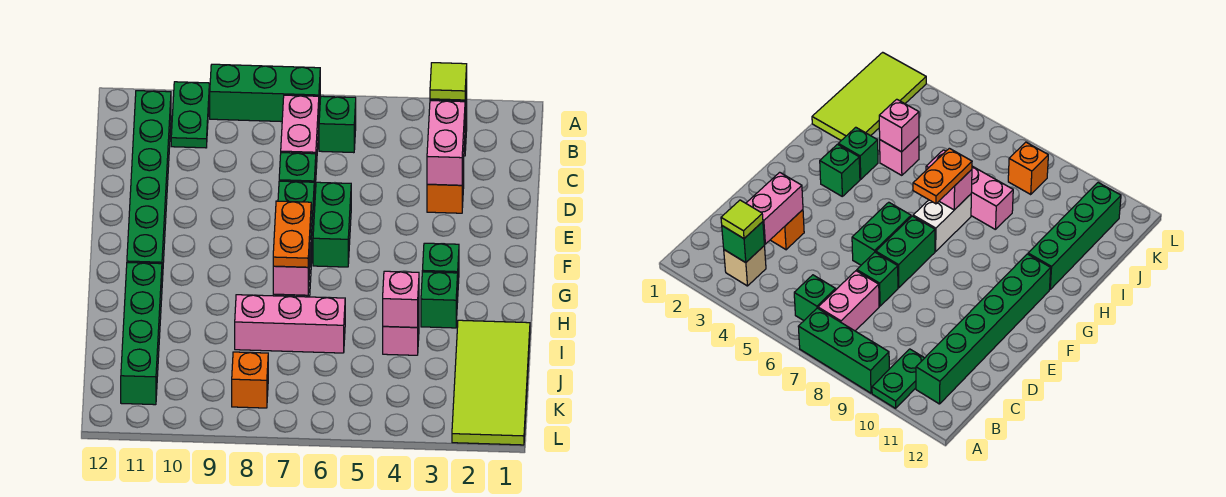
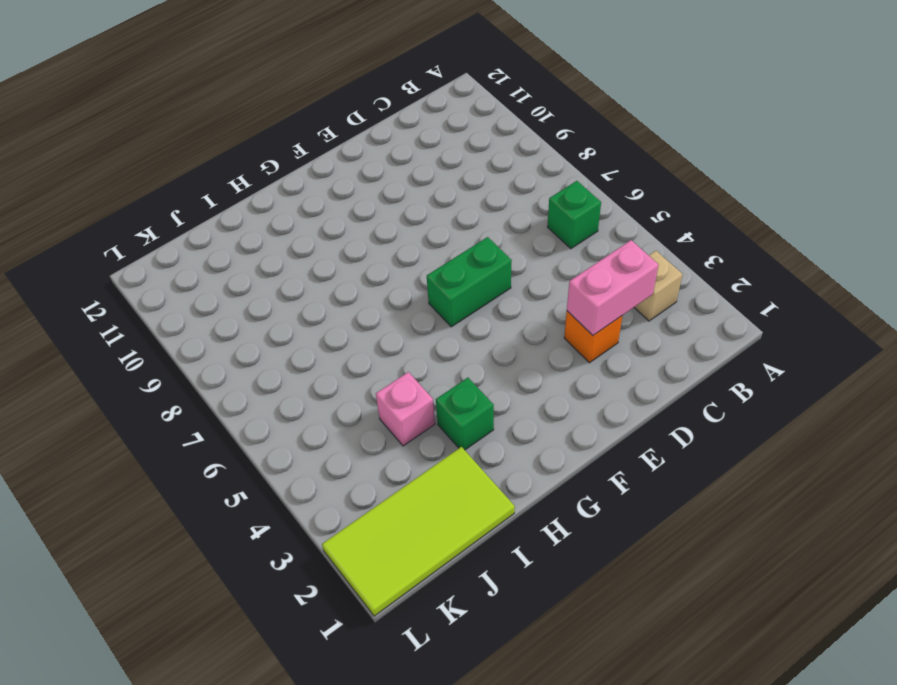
none -> green brick A7:A9 level 1
none -> green plate A10:B10 level 1
none -> pink brick B7:C7 level 1

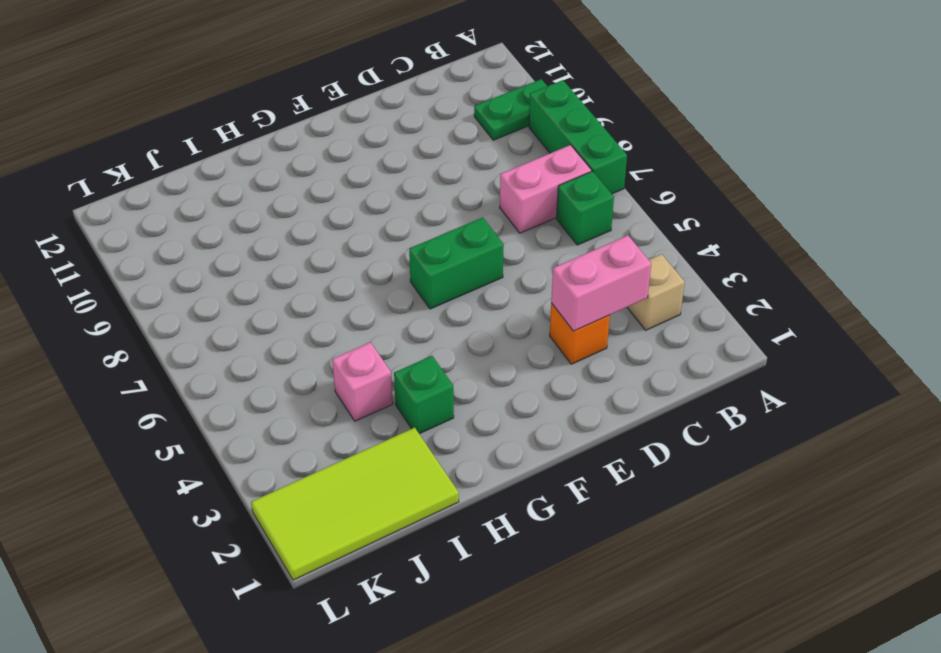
none -> green brick B11:G11 level 1
none -> green brick D7 level 1
none -> green brick E7:F7 level 1

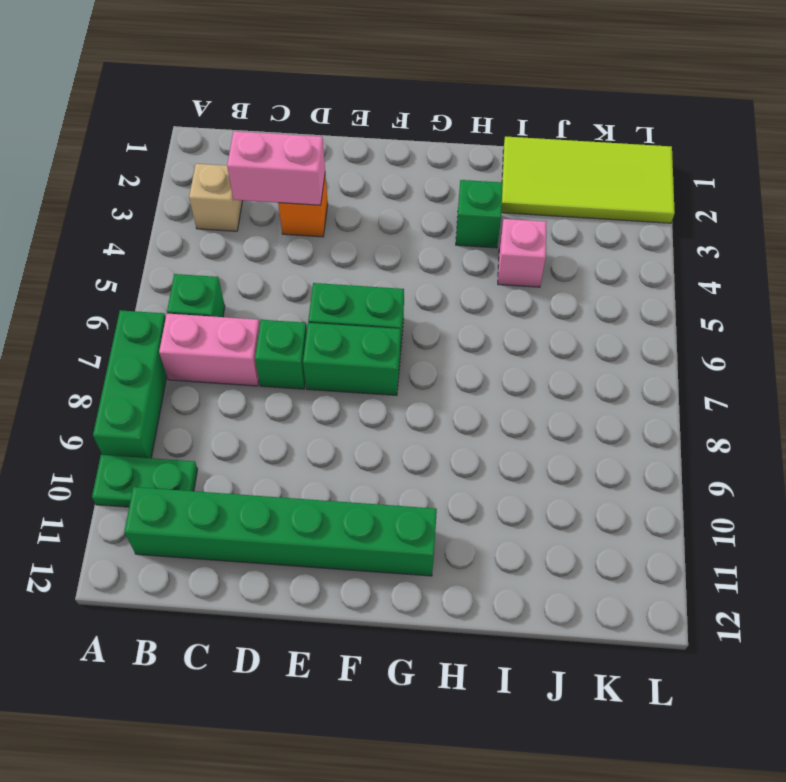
none -> green brick G3 level 1
none -> white brick G7:H7 level 1
none -> green brick H11:K11 level 1

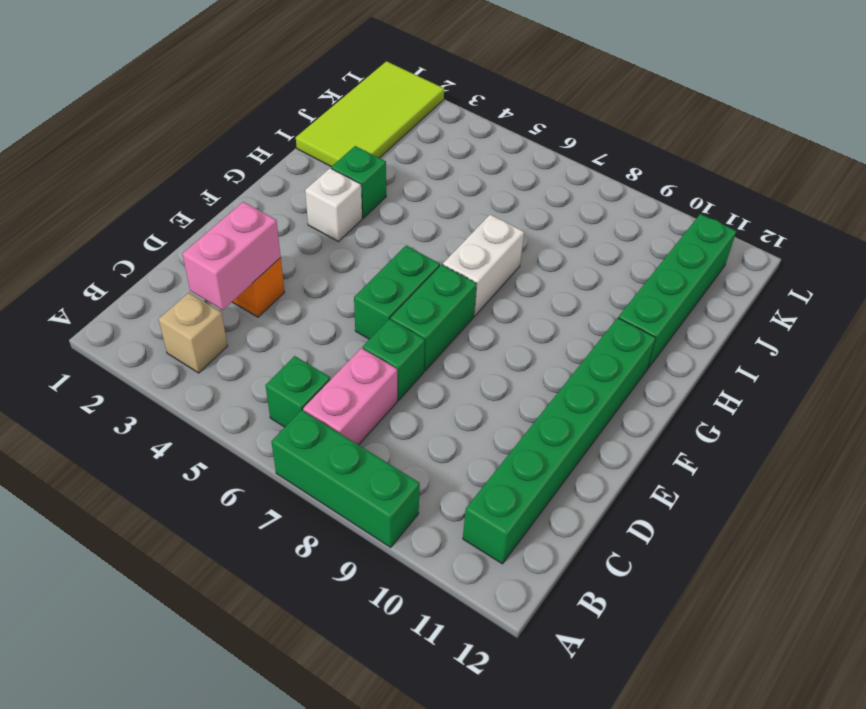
white brick G3 level 1 -> green brick G3 level 1
none -> green plate A10:B10 level 1
none -> pink brick I4 level 1
none -> pink brick I6:I8 level 1

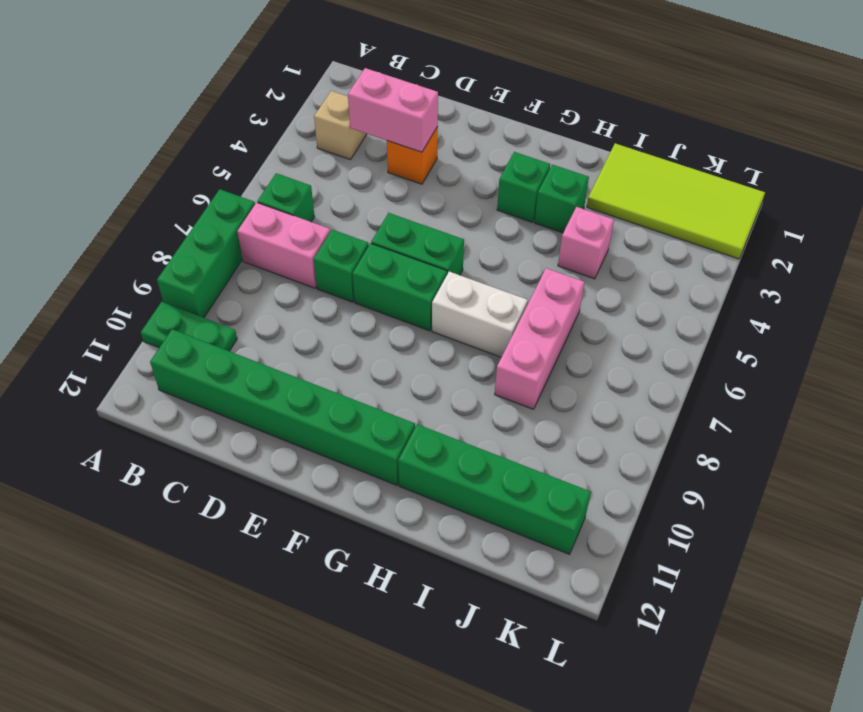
none -> orange brick K8 level 1
none -> green brick B3 level 2
none -> pink brick H7 level 2

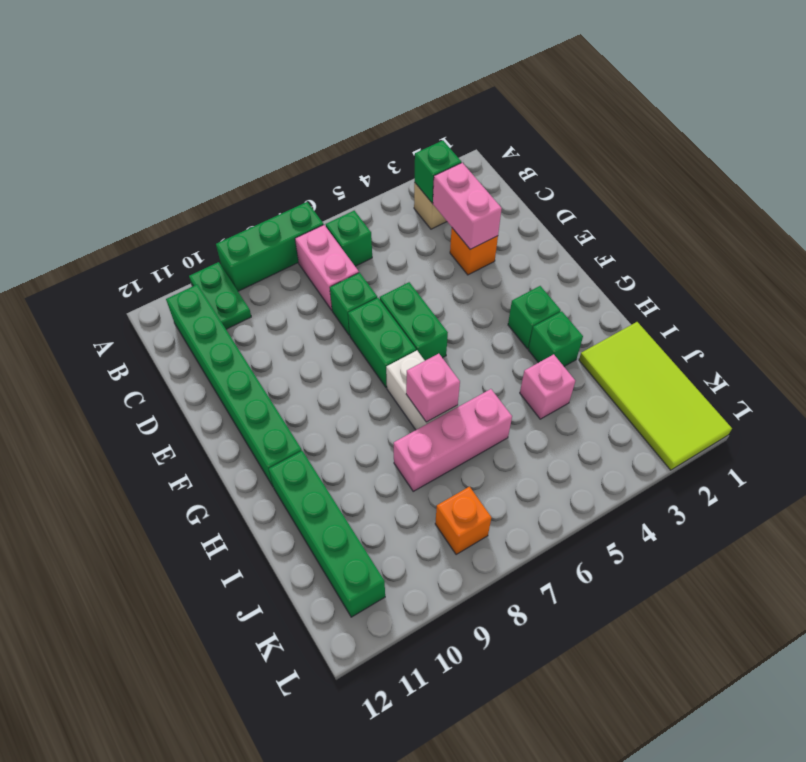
none -> pink brick I4 level 2
none -> lime tile B3 level 3
none -> orange plate G7:H7 level 3

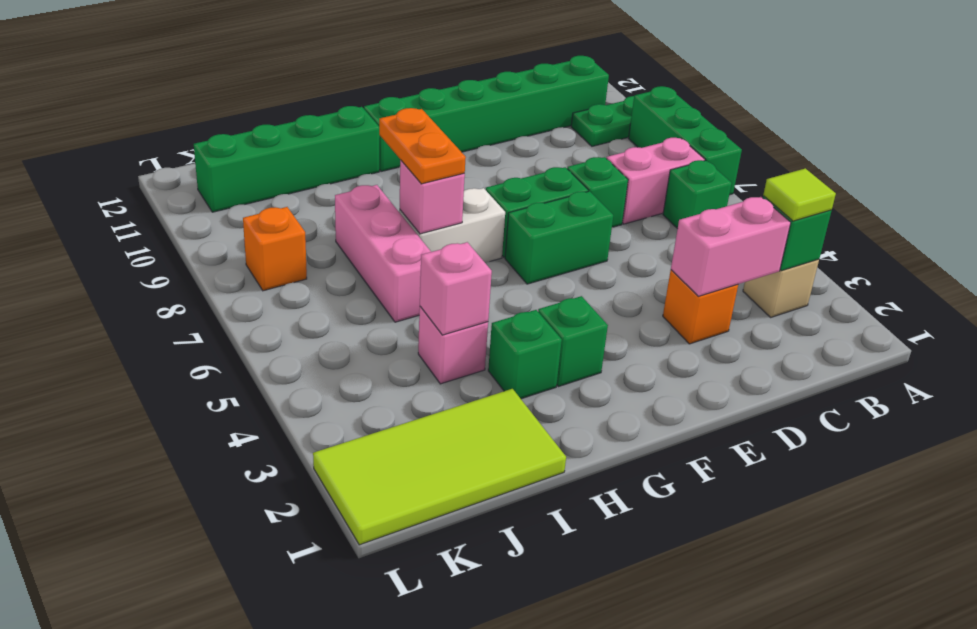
orange plate H7:H8 level 3 -> orange plate G7:H7 level 3

